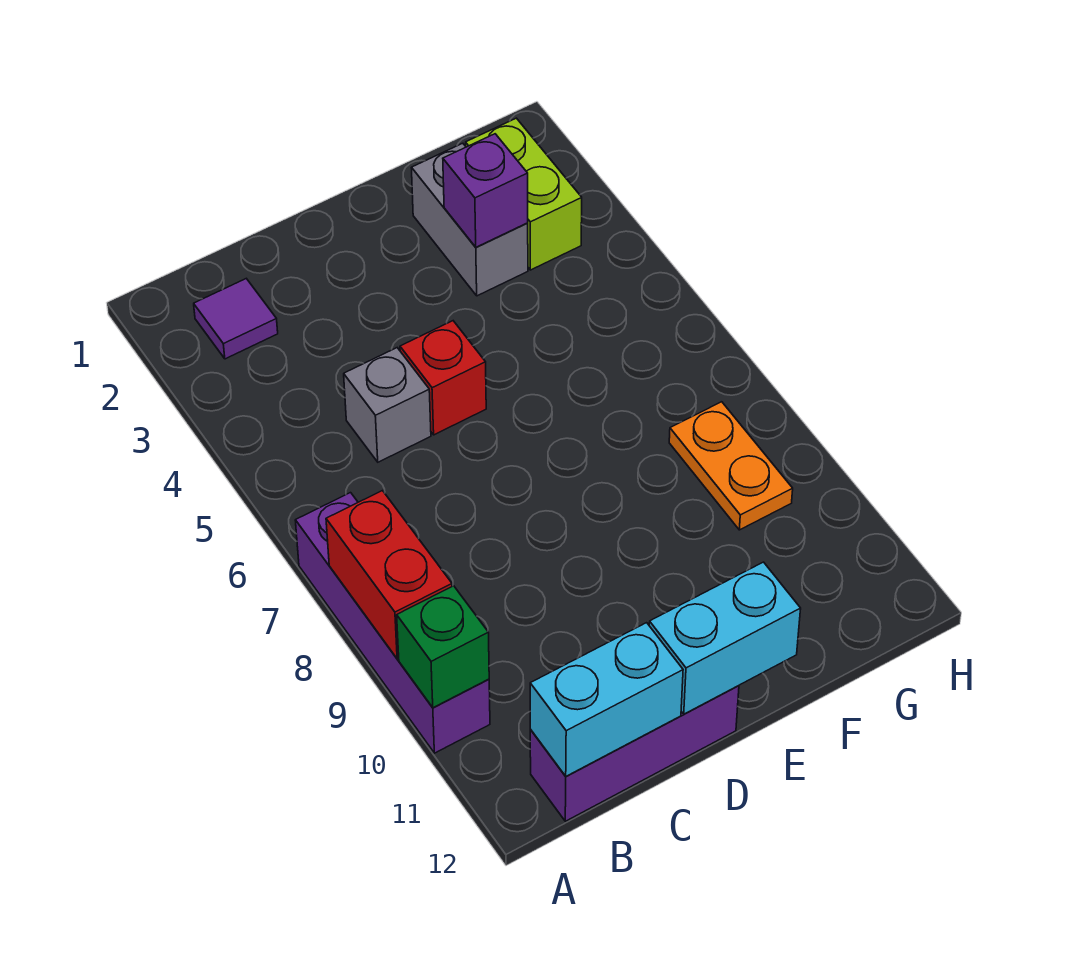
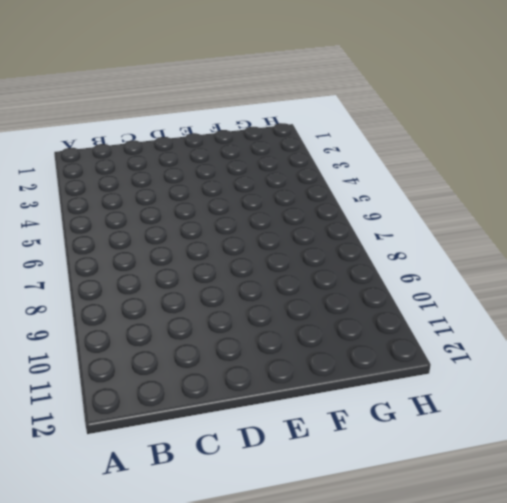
none -> purple brick A7:A10 level 1
none -> purple tile B2 level 1
none -> purple brick B12:D12 level 1

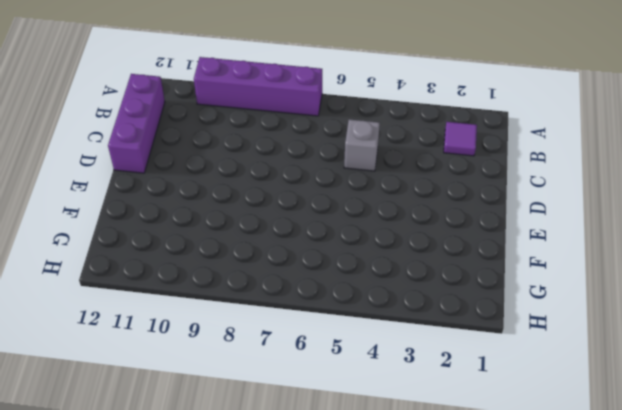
none -> red brick D5 level 1
none -> grey brick F2:F3 level 1
none -> lime brick G2:G3 level 1

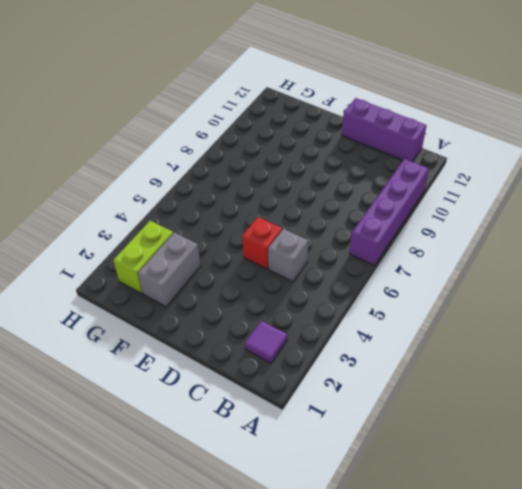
none -> orange plate G8:G9 level 1
none -> red brick A8:A9 level 2
none -> green brick A10 level 2

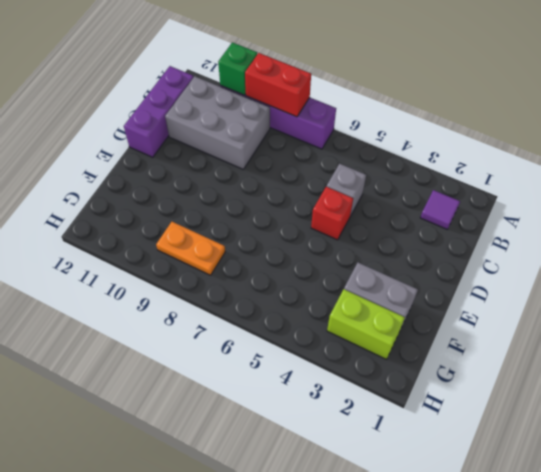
grey brick B9:C11 level 1 -> none
none -> cyan brick B12:C12 level 2
none -> cyan brick D12:E12 level 2
none -> purple brick F3 level 2

